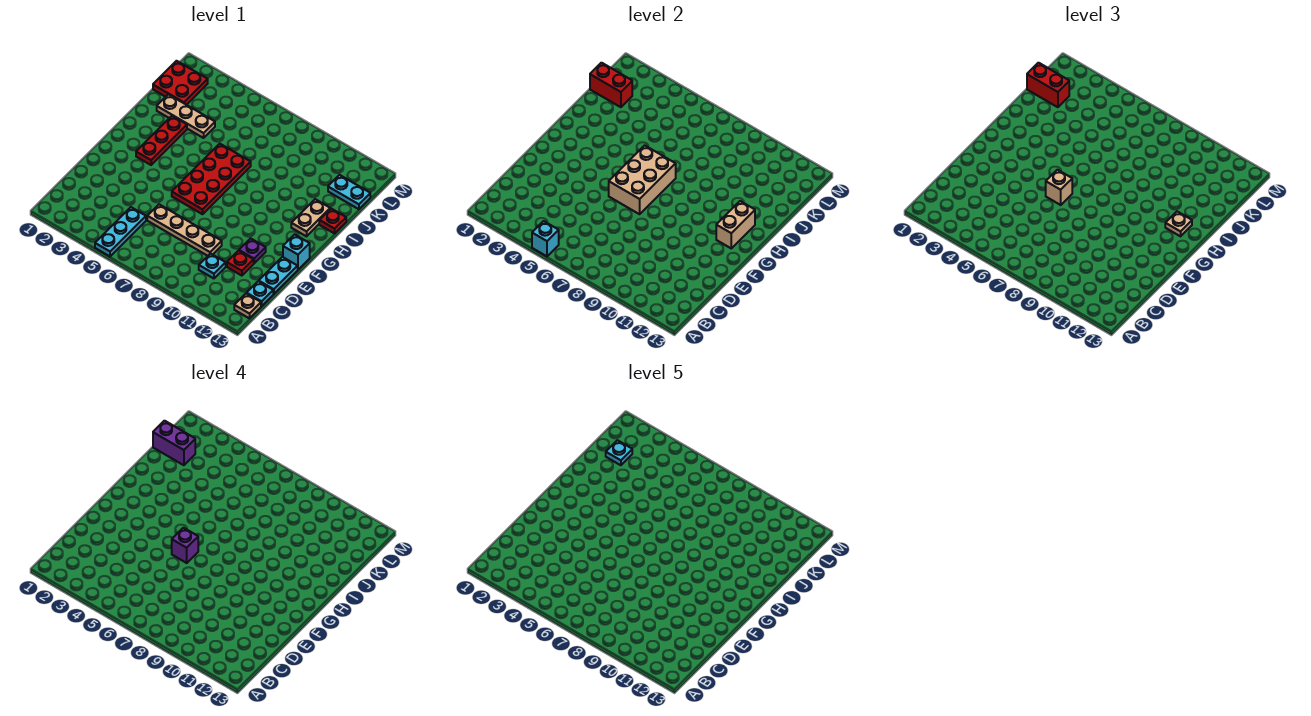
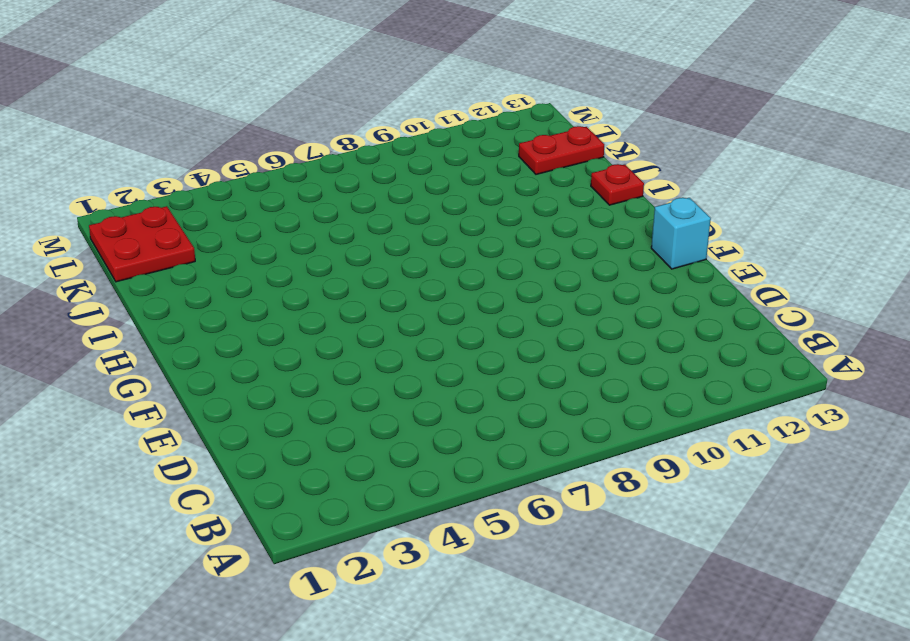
red plate K12:K13 level 1 -> cyan plate K12:K13 level 1
none -> cyan plate A5:C5 level 1
none -> tan plate B13 level 1
none -> cyan plate C10 level 1

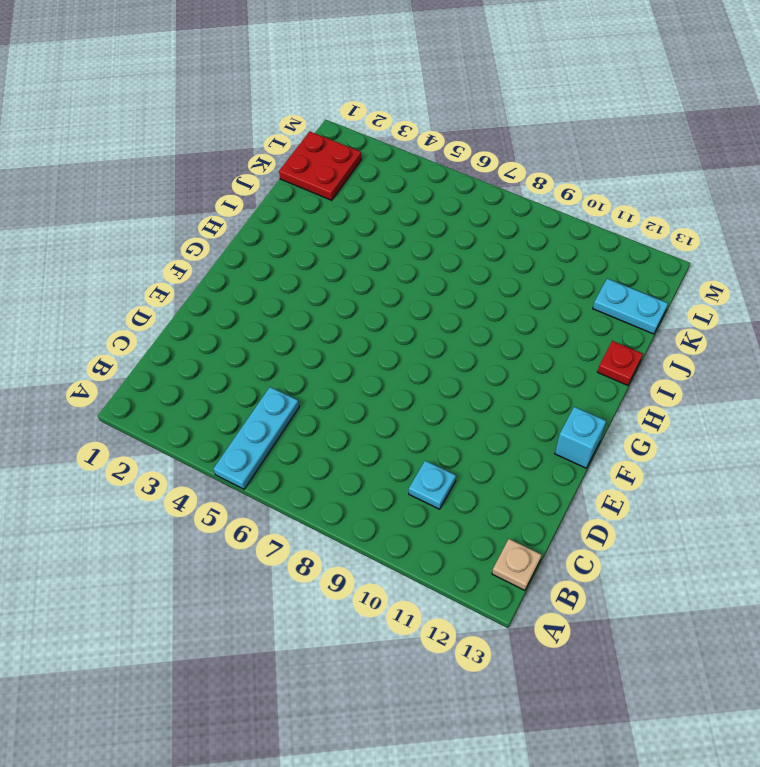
none -> cyan plate C13 level 1
none -> tan plate D6:D9 level 1
none -> red plate D11 level 1

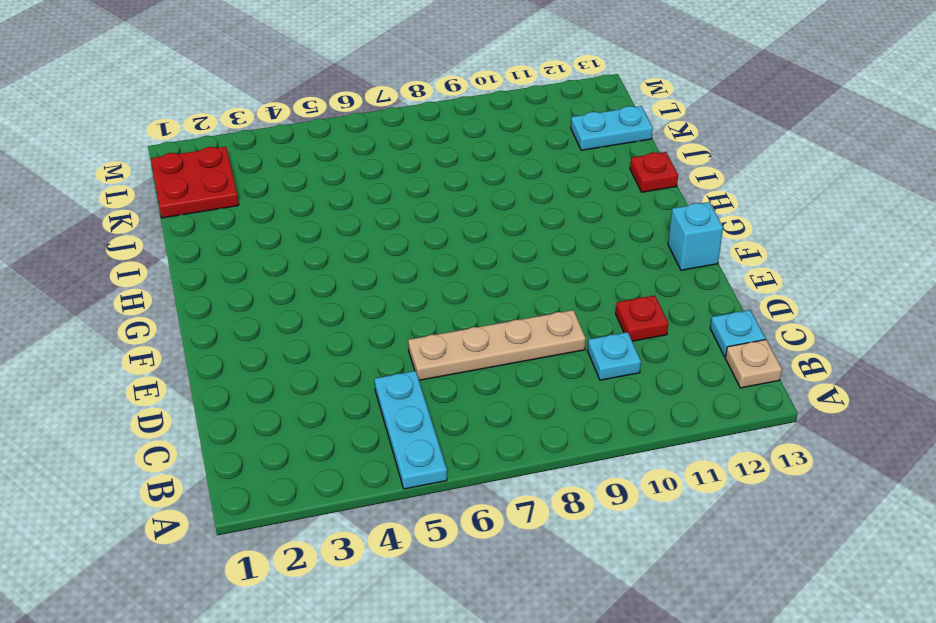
none -> cyan plate D13:E13 level 1
none -> purple plate E11 level 1
none -> red plate F6:I7 level 1

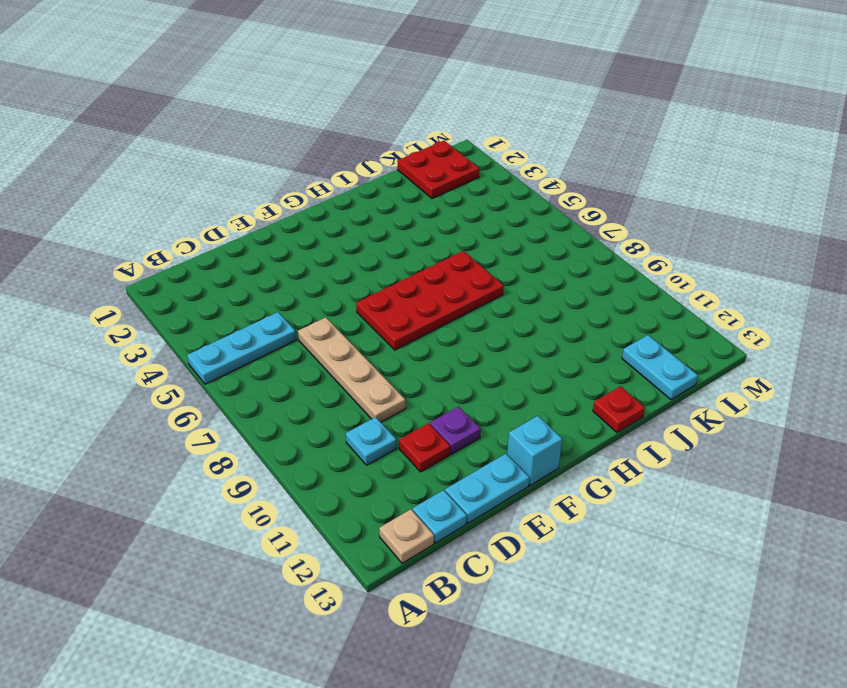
none -> red plate G3:I3 level 1
none -> tan plate H12:I12 level 1
none -> tan plate J2:J4 level 1

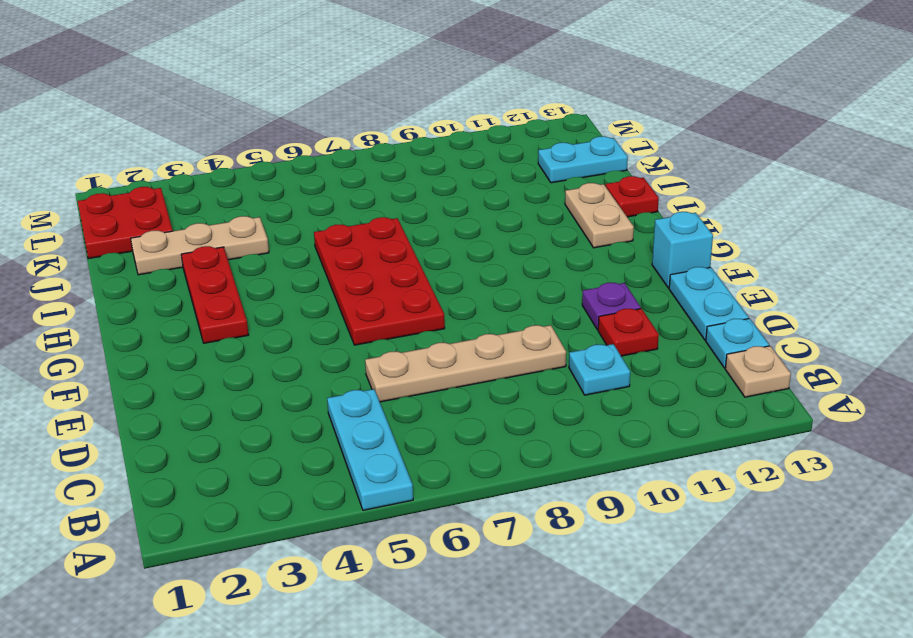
none -> cyan brick A5 level 2
none -> tan brick F6:H7 level 2
none -> tan brick G12:H12 level 2

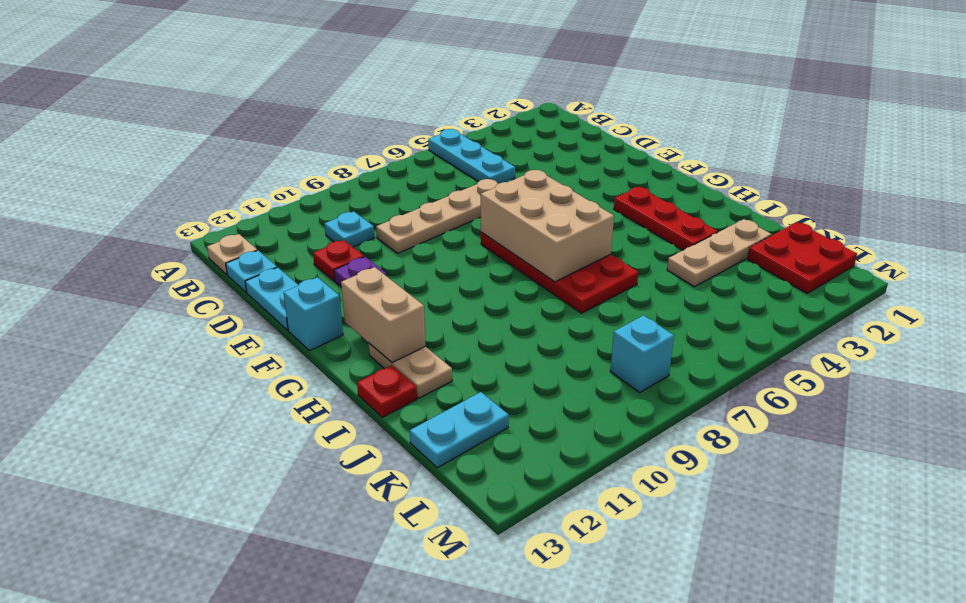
cyan brick L8 level 1 -> cyan brick A5 level 2
none -> red brick K1:K2 level 2
none -> tan brick F6 level 3
none -> tan plate H12 level 3

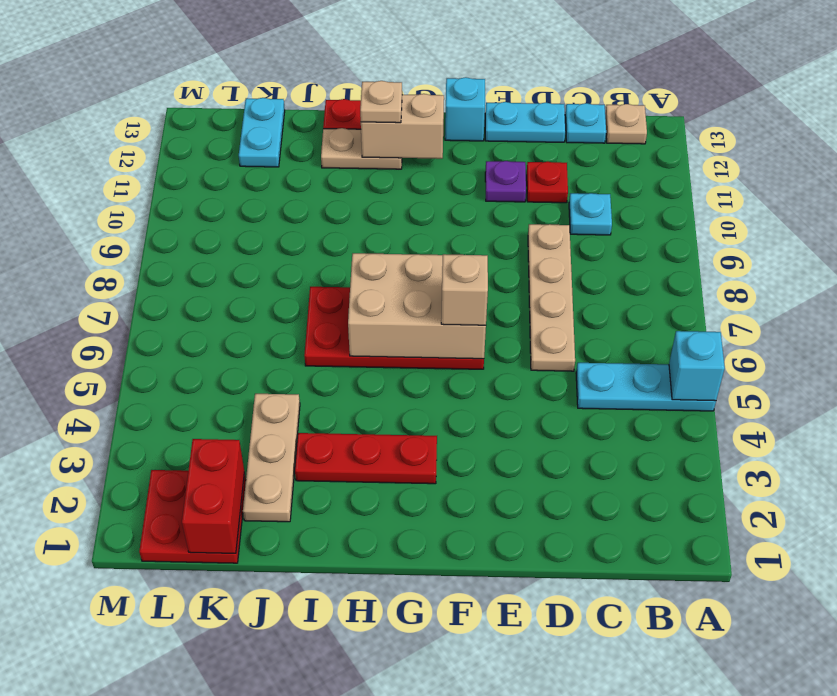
none -> red brick K1:K2 level 3
none -> purple brick F6 level 4
none -> purple brick K1:K2 level 4

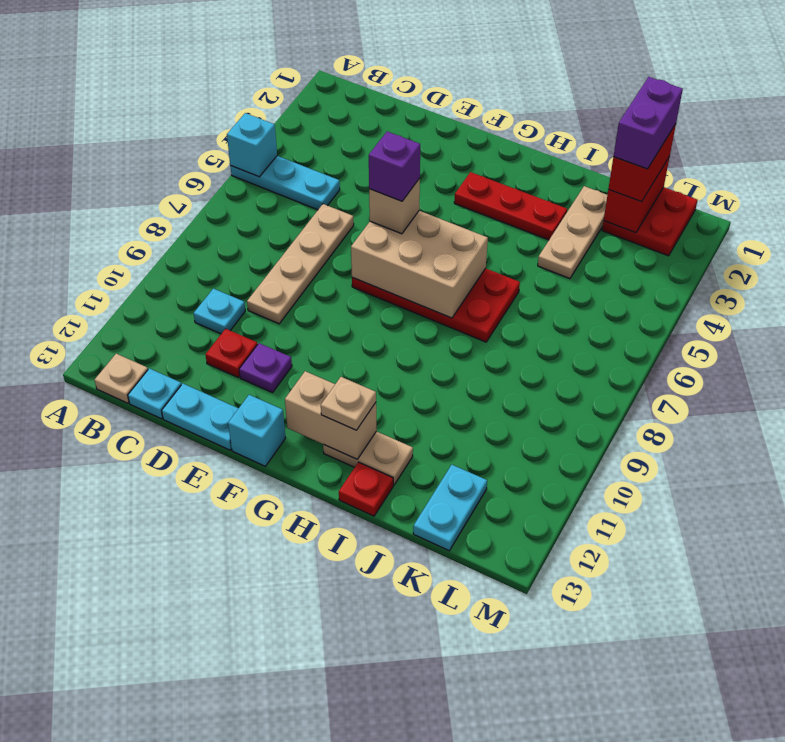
none -> cyan plate K2 level 5

